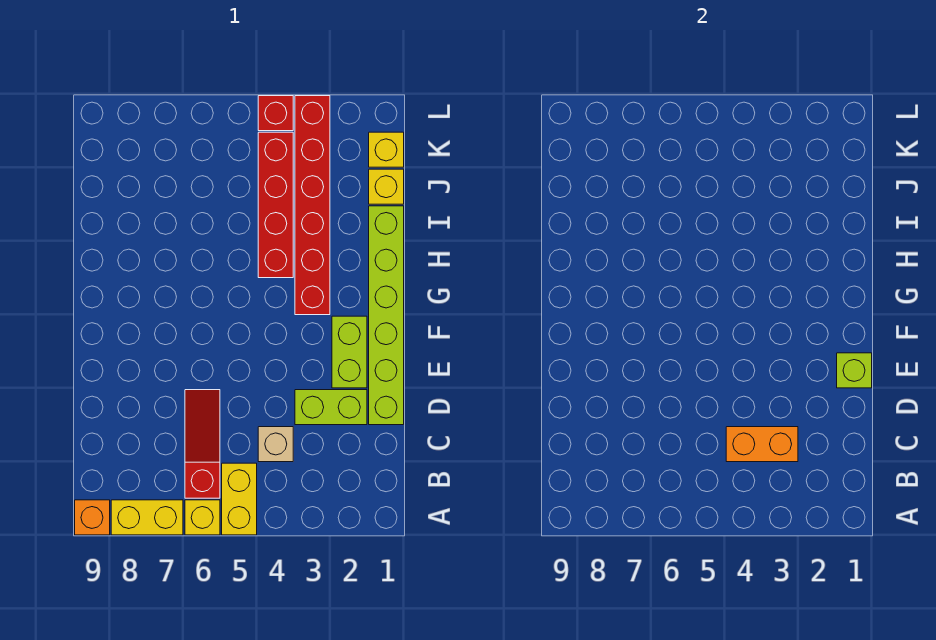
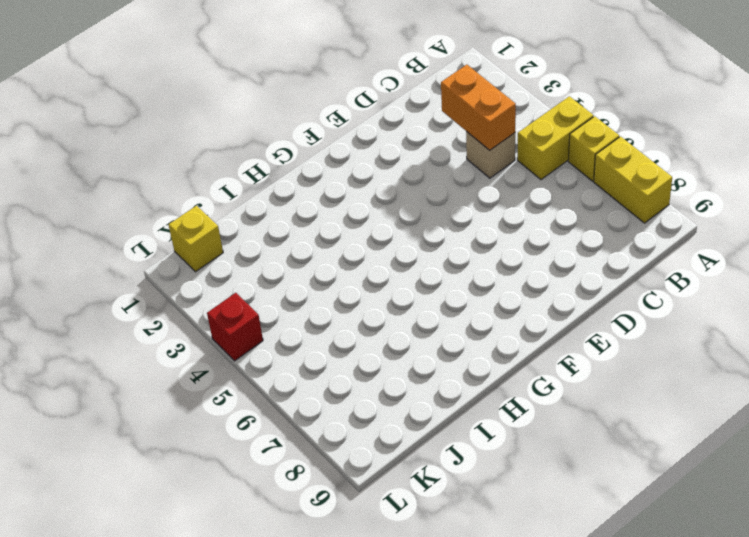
none -> orange brick A9 level 1
none -> red slope B6:D6 level 1 top B
none -> lime brick D1:I1 level 1

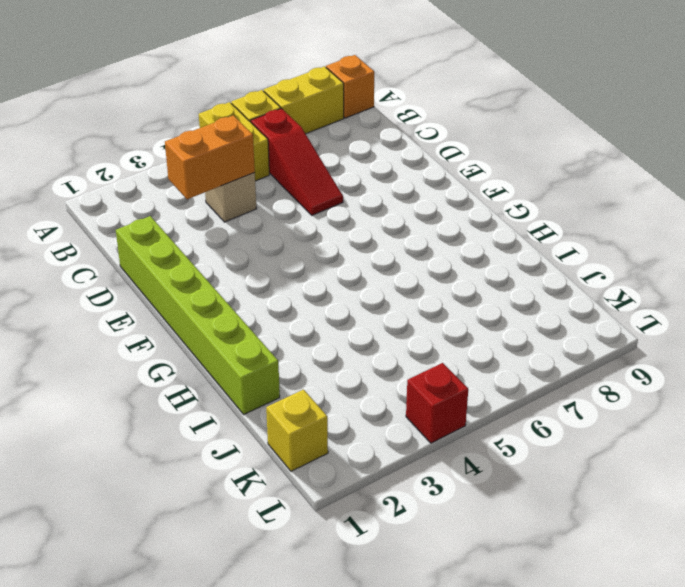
none -> lime brick D2:D3 level 1
none -> lime brick E2:F2 level 1
none -> red brick G3:L3 level 1

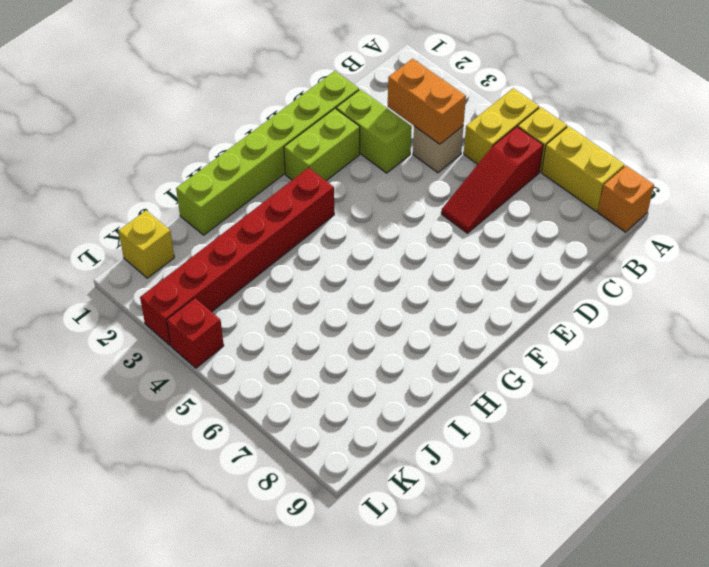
none -> red brick H4:K4 level 1
none -> yellow brick J1 level 1
none -> lime brick E1 level 2

